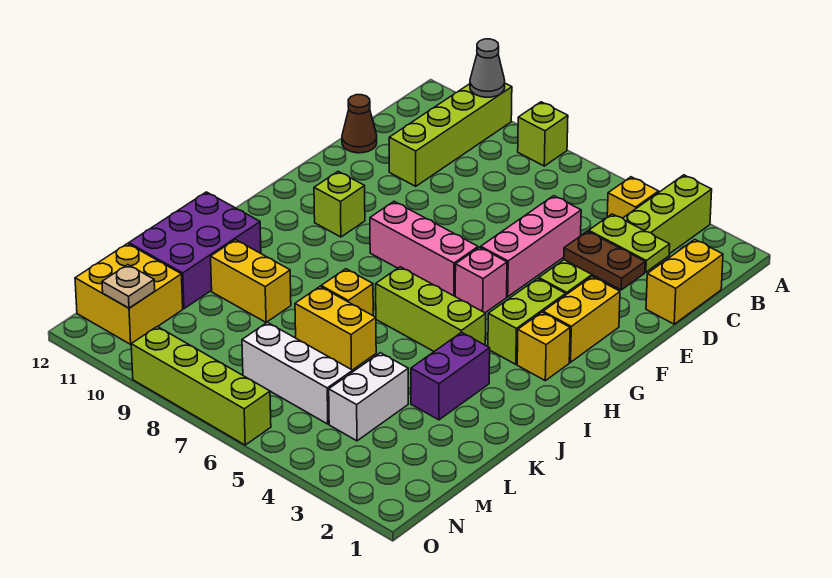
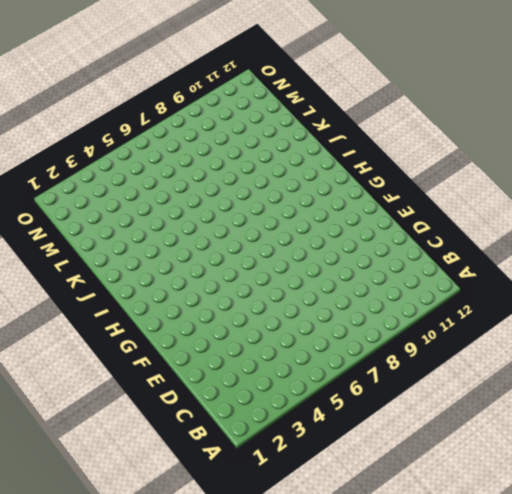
none -> lime brick A3:F3 level 1
none -> lime brick A8 level 1
none -> lime brick A10:D10 level 1

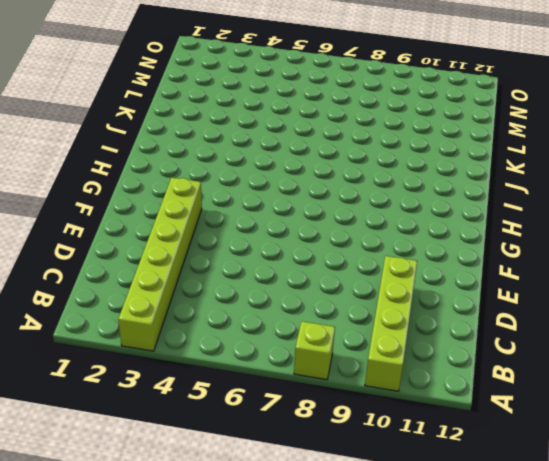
none -> yellow brick B4 level 1
none -> yellow brick C1:D1 level 1
none -> pink brick D5:F5 level 1

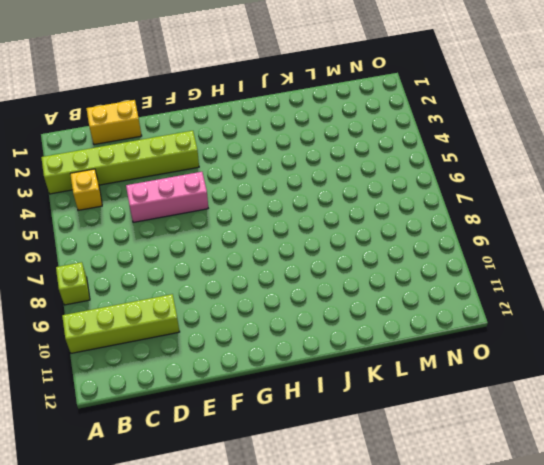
none -> brown cone D12 level 1
none -> yellow brick F2:G2 level 1
none -> lime brick G3:H3 level 1

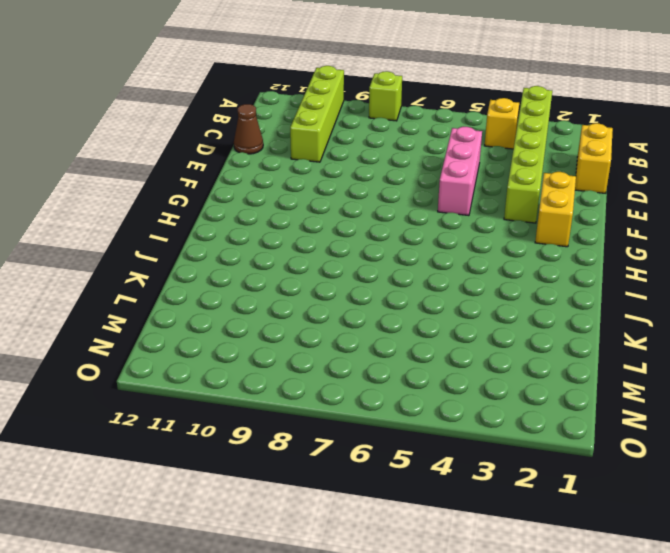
none -> lime brick G3:H3 level 1
none -> pink brick G5 level 1
none -> pink brick G6:G8 level 1

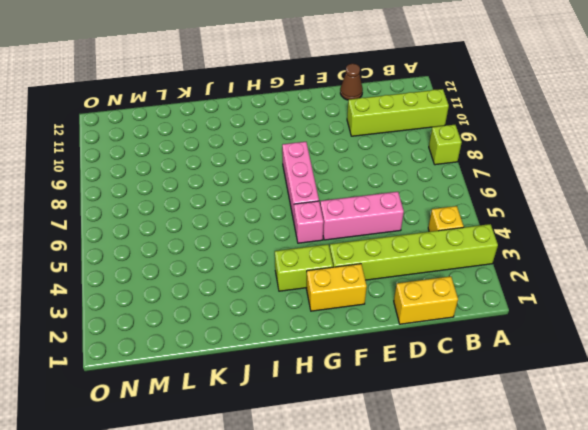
none -> lime brick G10 level 1
none -> yellow brick H2 level 1
none -> lime brick I4:I6 level 1

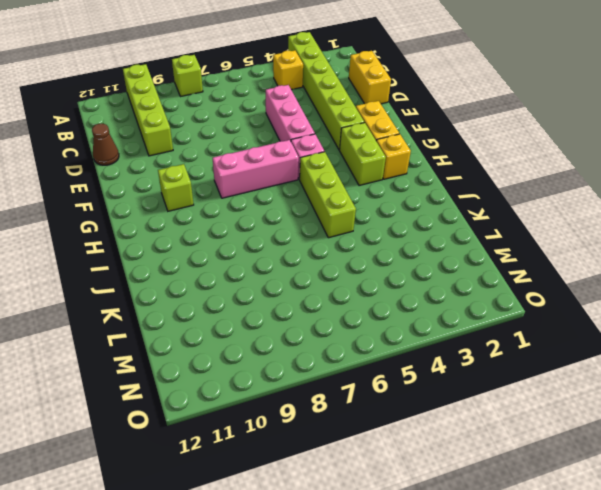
lime brick H5:J5 level 1 -> lime brick I4:I6 level 1
none -> purple brick J3:K3 level 1
none -> yellow brick J7 level 1
none -> purple brick J11:L12 level 1

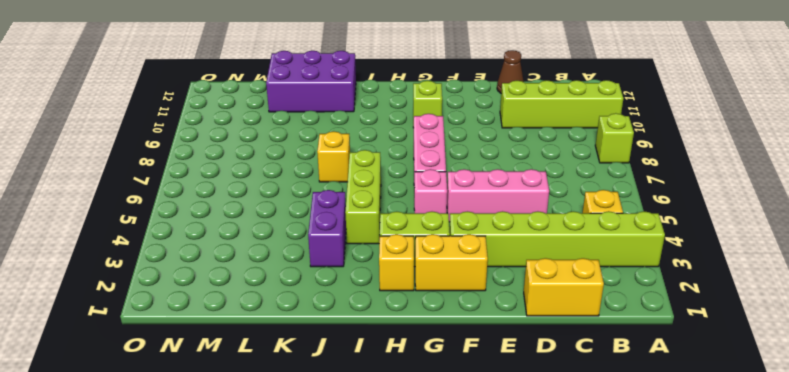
purple brick J3:J4 level 1 -> purple brick J3:K3 level 1
none -> yellow brick K6:K7 level 1
none -> yellow brick K9:K10 level 1
none -> white brick L4:M4 level 1

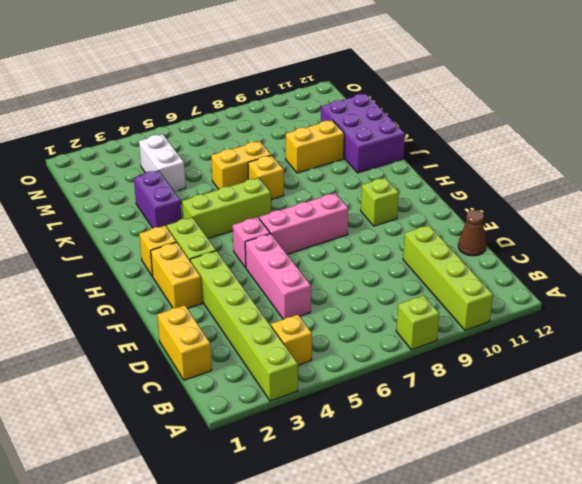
none -> white brick M5:M7 level 1
none -> yellow brick M11:N12 level 1
none -> lime brick O6:O9 level 1

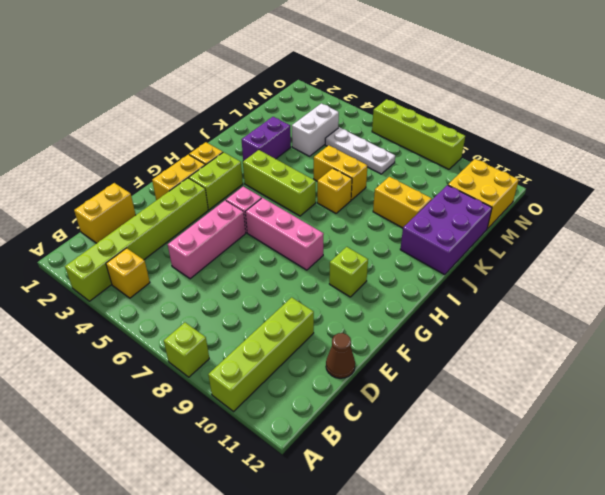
white plate M5:M7 level 1 -> white brick M5:M7 level 1
none -> grey cone A10 level 2
none -> lime plate D2:D3 level 2
none -> brown plate E2:E3 level 2

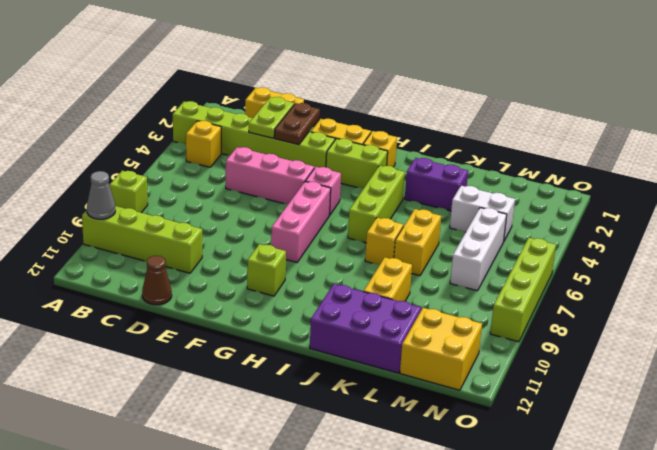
none -> tan plate N11 level 2

